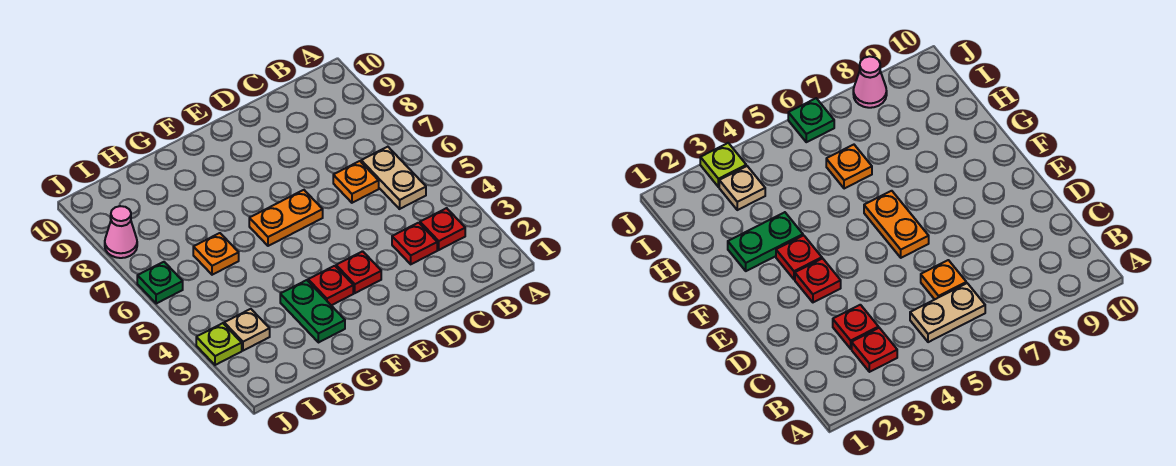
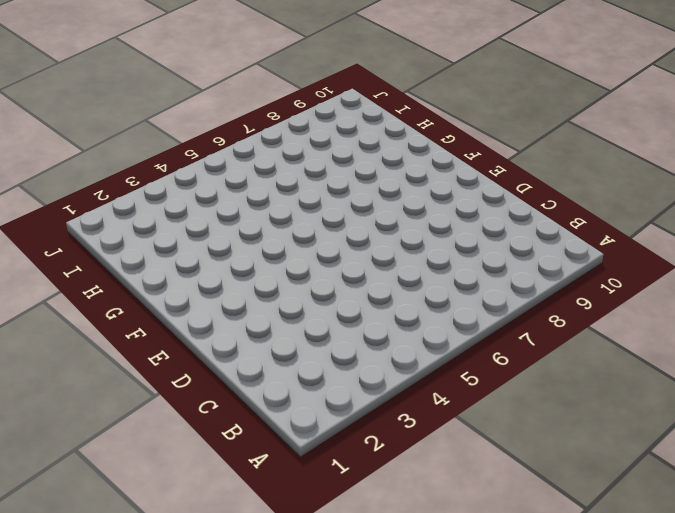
none -> red plate B3 level 1
none -> tan plate B5:B6 level 1
none -> red plate C3 level 1

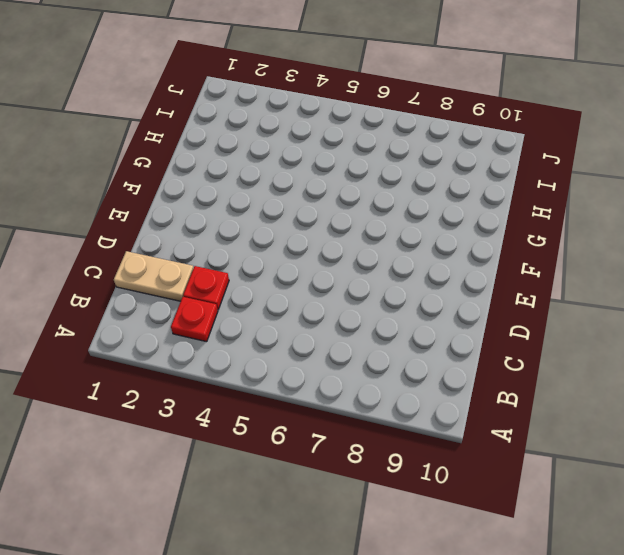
tan plate C1:C2 level 1 -> tan plate B5:B6 level 1
none -> orange plate C6 level 1
none -> red plate E3 level 1
none -> orange plate E6:F6 level 1

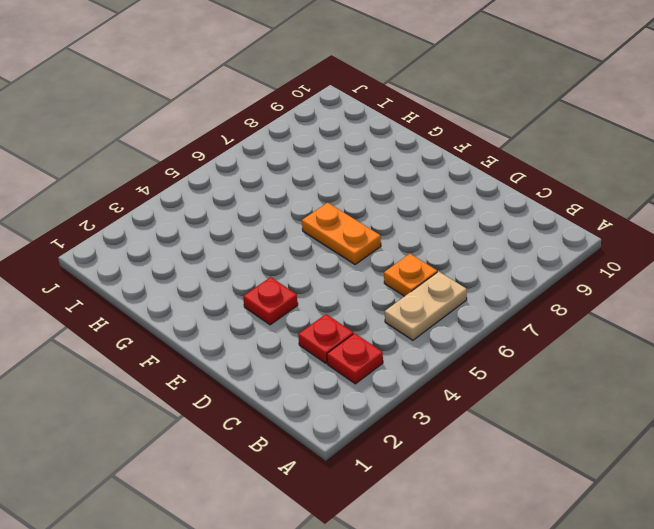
none -> red plate F3 level 1
none -> green plate G2:G3 level 1
none -> orange plate H6 level 1

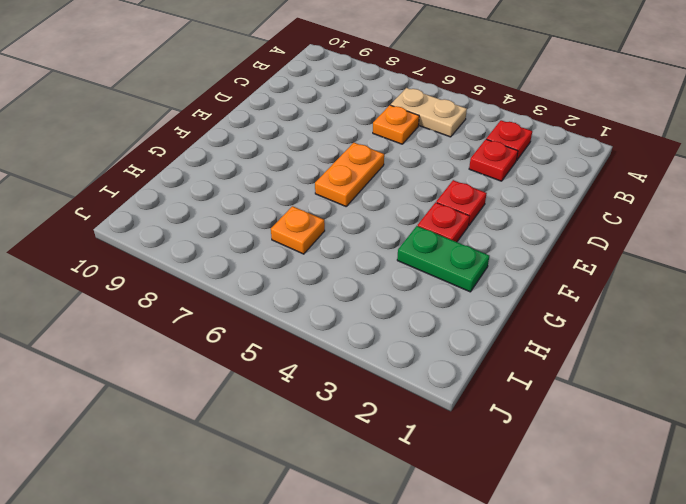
none -> tan plate I3 level 1
none -> lime plate J3 level 1
none -> green plate J6 level 1

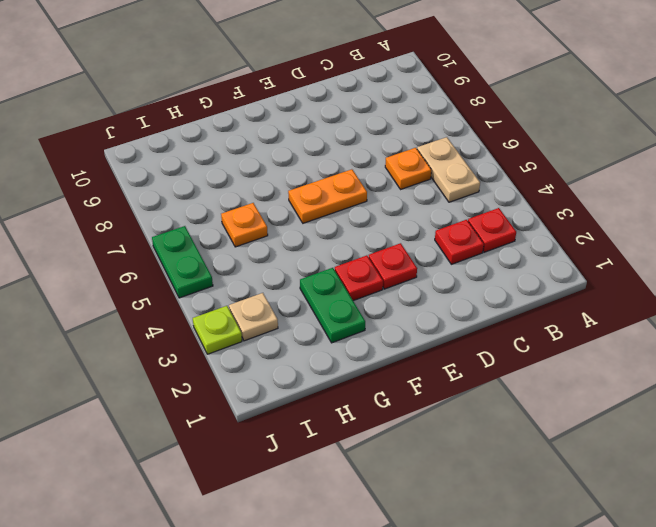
green plate J5:J6 level 1 -> green plate J6 level 1
none -> pink cone J8 level 1

